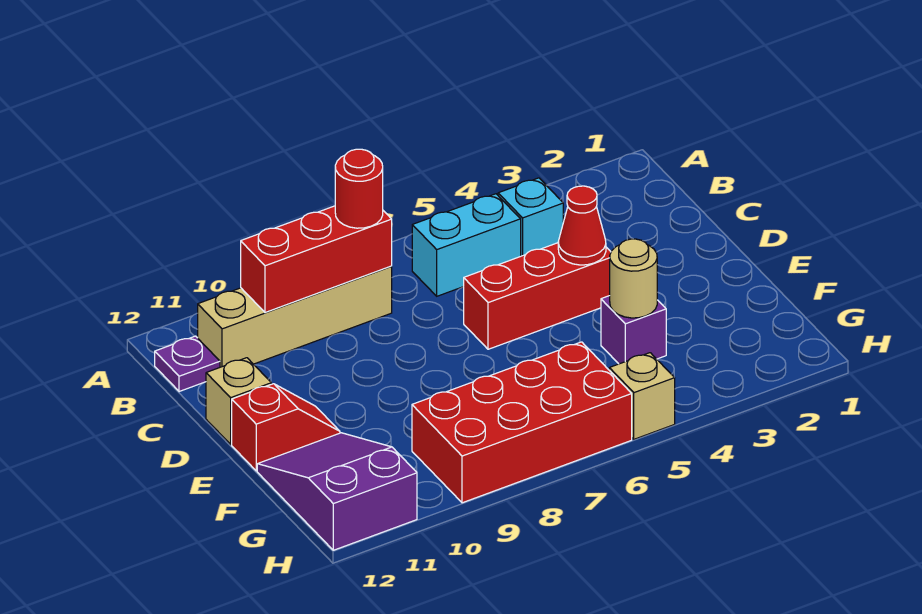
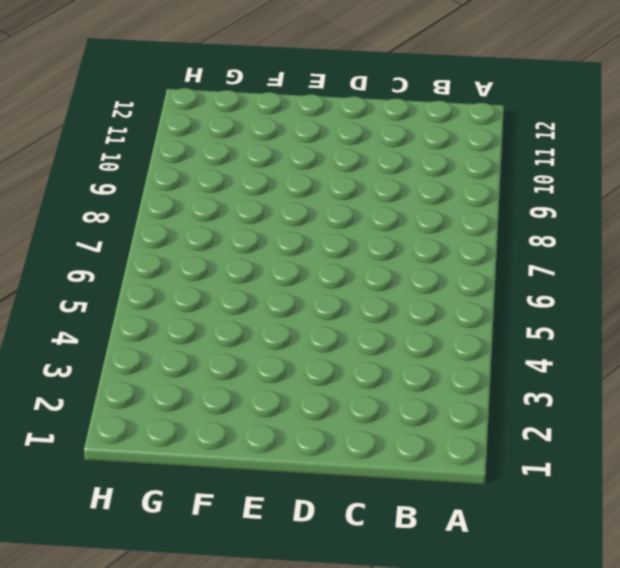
none -> cyan brick B4 level 1
none -> cyan brick B5:B6 level 1
none -> tan brick B8:B11 level 1

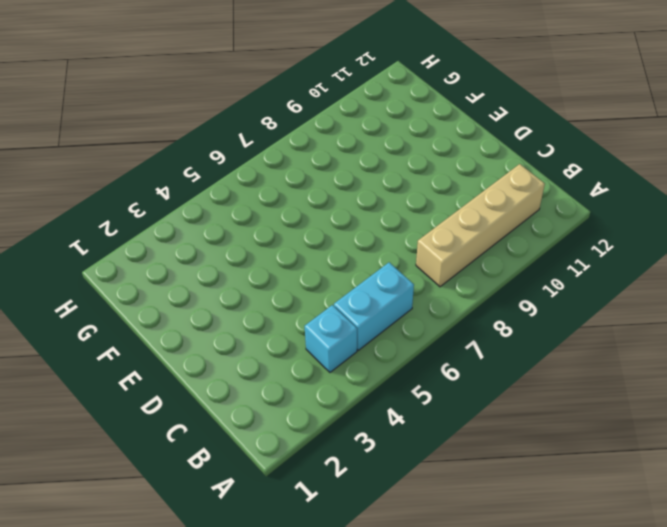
none -> purple plate B12 level 1
none -> red brick D4:D6 level 1
none -> tan brick D12 level 1

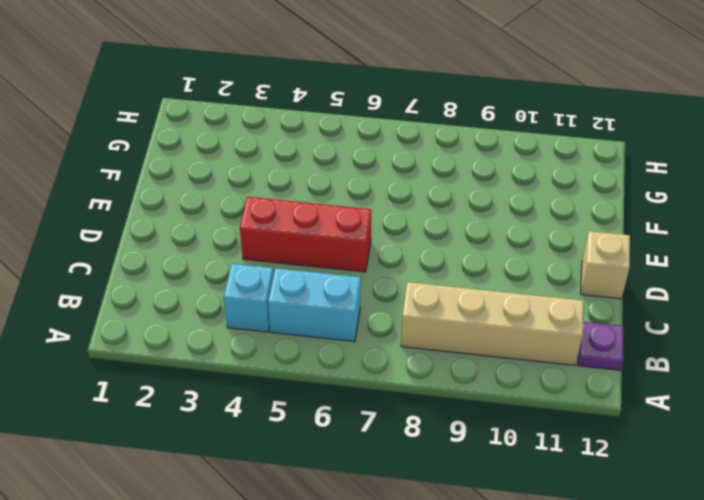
none -> red slope E11:E12 level 1 top 12
none -> purple brick F4 level 1
none -> purple slope F11:H12 level 1 top H

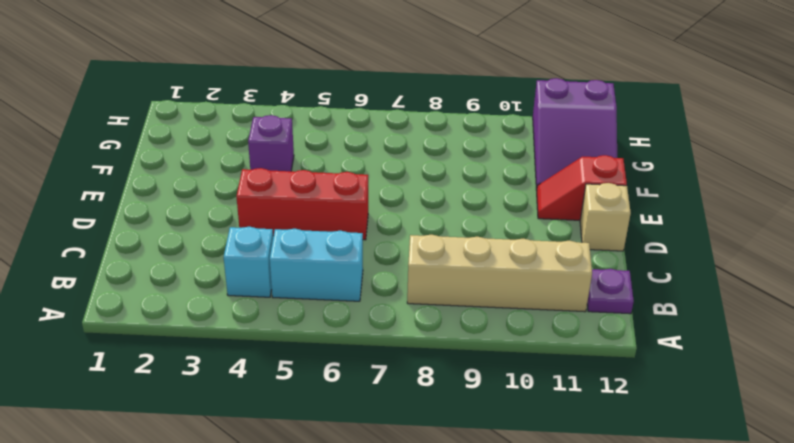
none -> red brick G6:H9 level 1
none -> tan brick H5 level 1
none -> red brick B8:B10 level 2

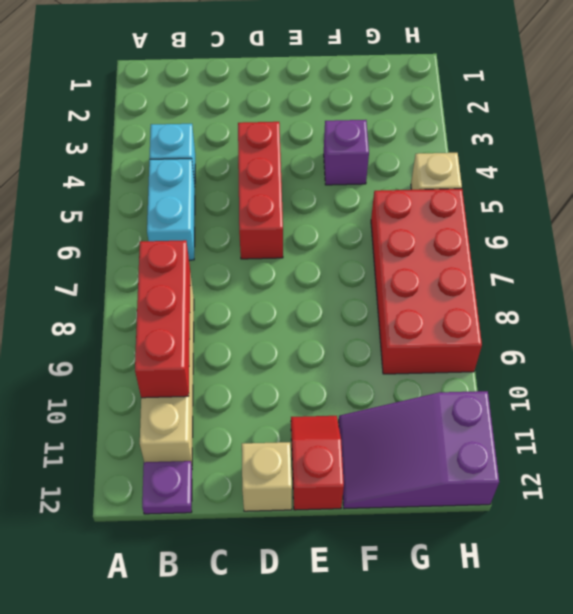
none -> red cone D4 level 2
none -> tan round brick F4 level 2
none -> red round brick B8 level 3

